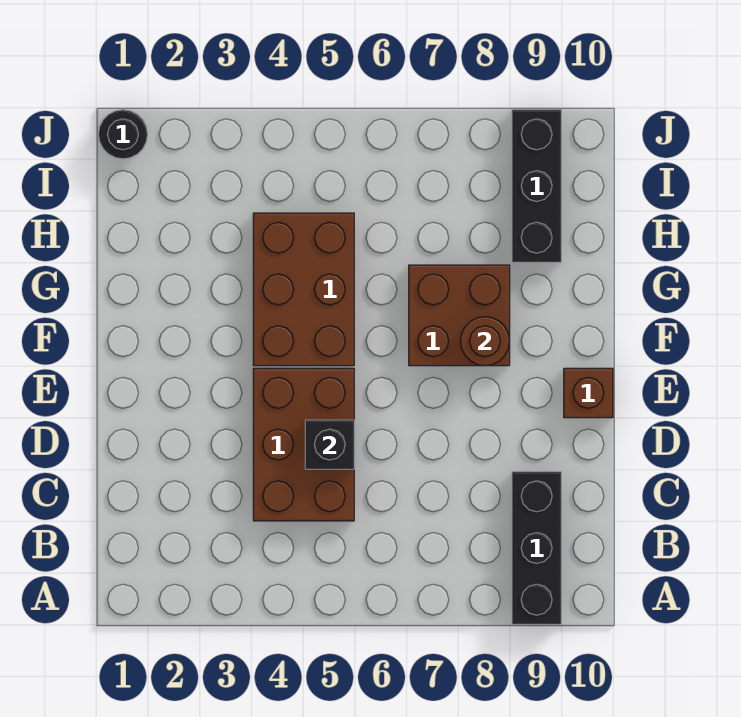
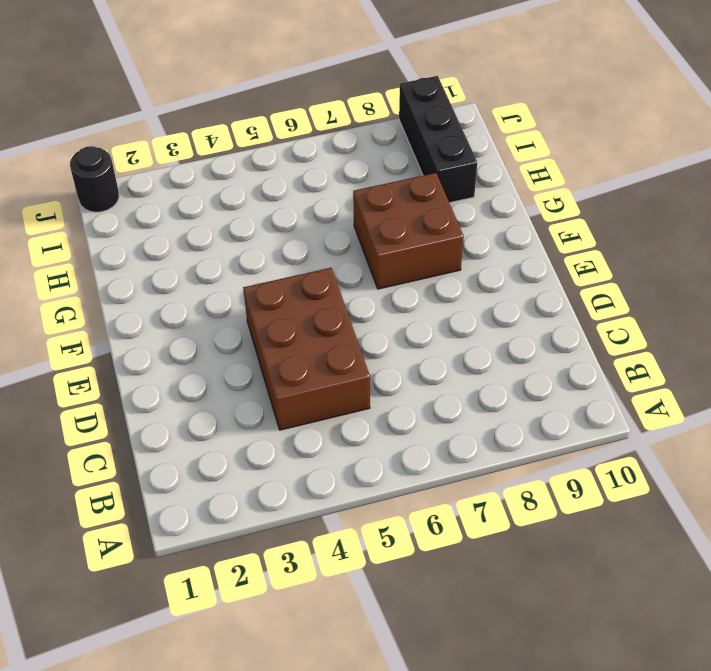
none -> black brick A9:C9 level 1
none -> brown brick E10 level 1

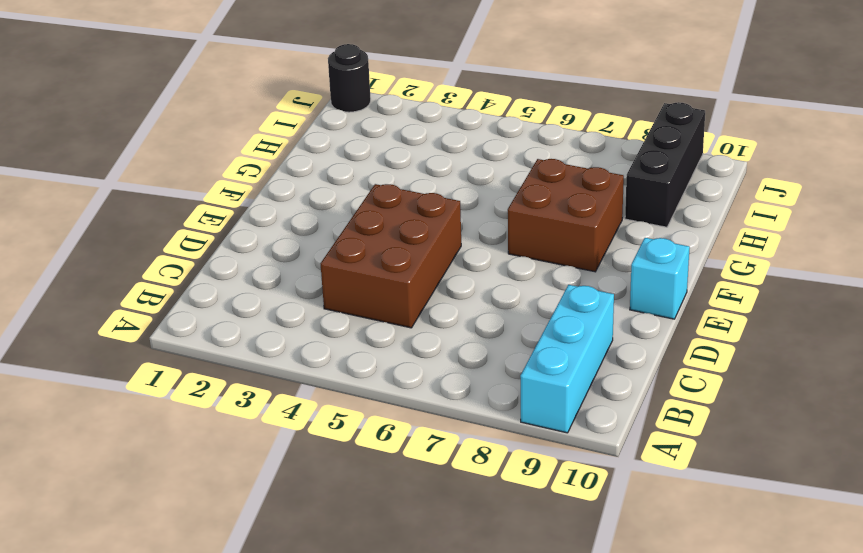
cyan brick A9:C9 level 1 -> black brick A9:C9 level 1
cyan brick E10 level 1 -> brown brick E10 level 1
none -> brown brick F4:H5 level 1
none -> black brick D5 level 2

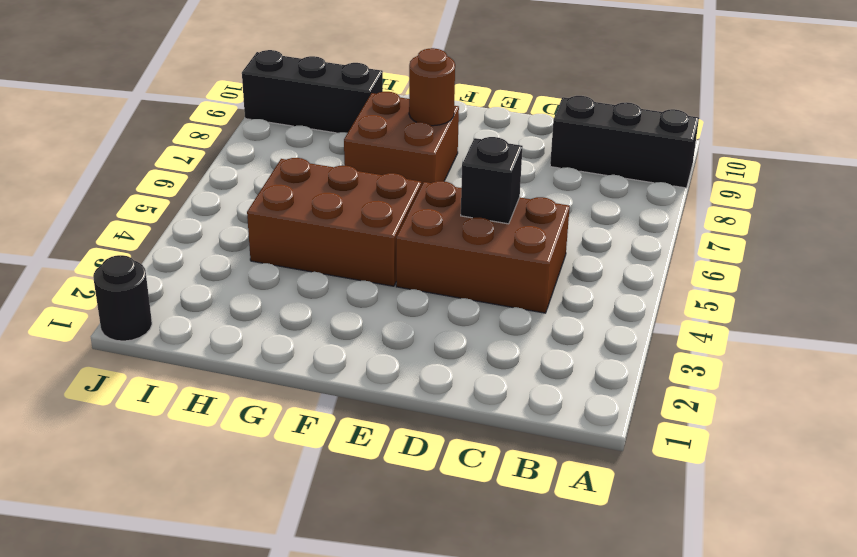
none -> brown brick E10 level 1

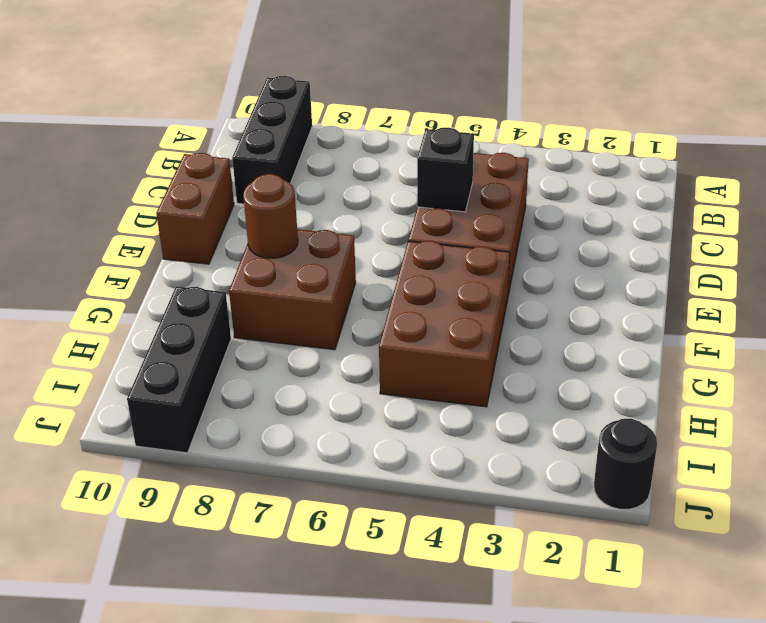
brown brick D10:E10 level 1 -> brown brick E10 level 1

